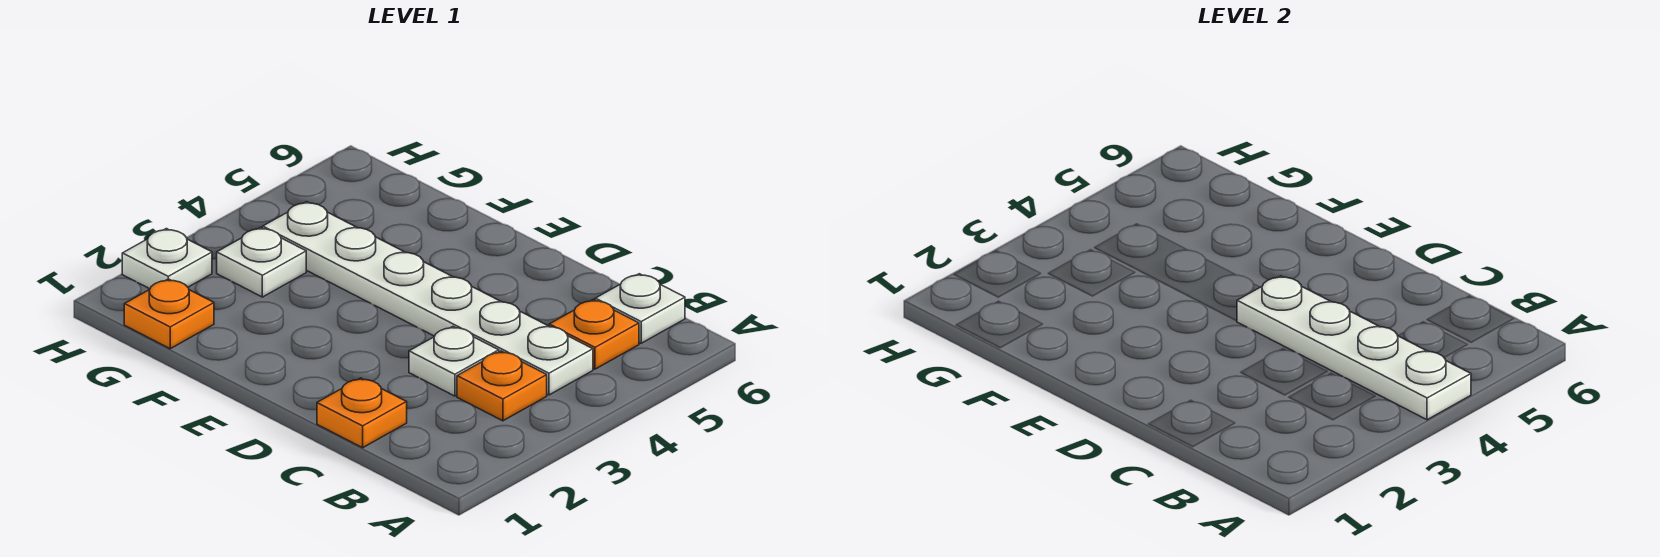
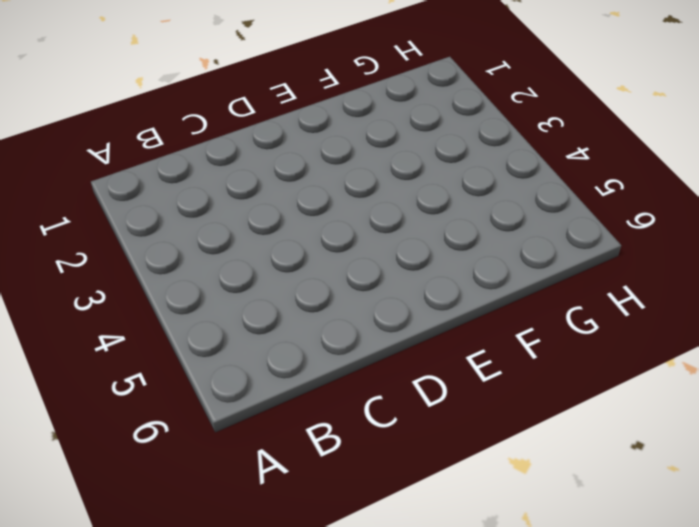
none -> orange plate B3 level 1
none -> white plate B4:G4 level 1

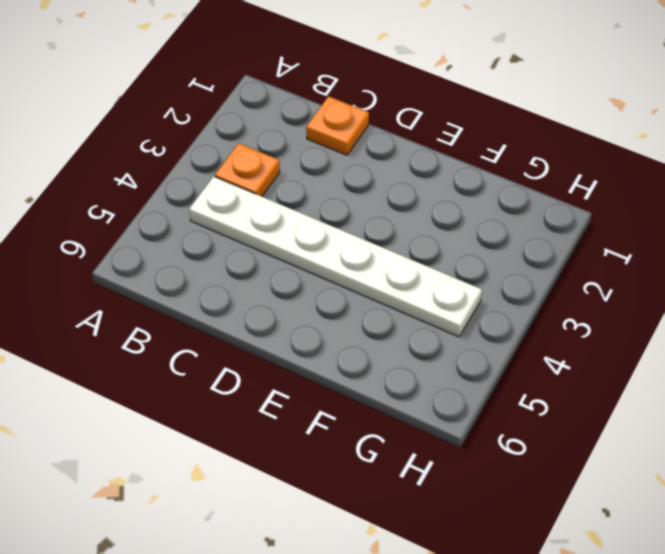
none -> orange plate B5 level 1
none -> white plate B6 level 1

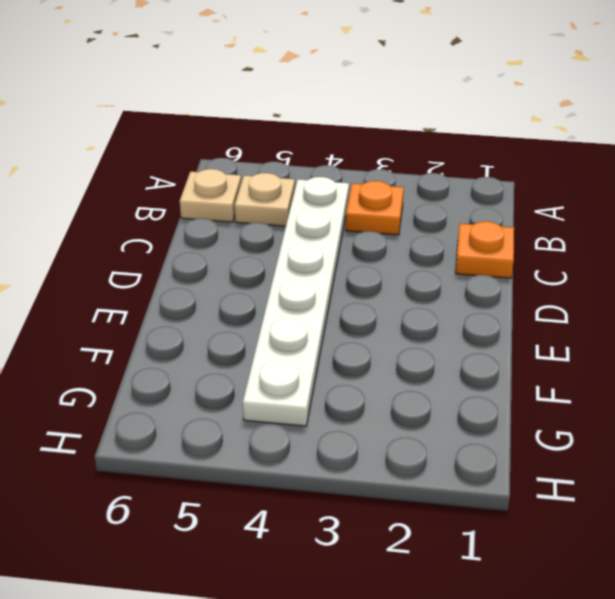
tan plate B5 level 1 -> orange plate B5 level 1
tan plate B6 level 1 -> white plate B6 level 1
none -> white plate C3 level 1
none -> orange plate G1 level 1

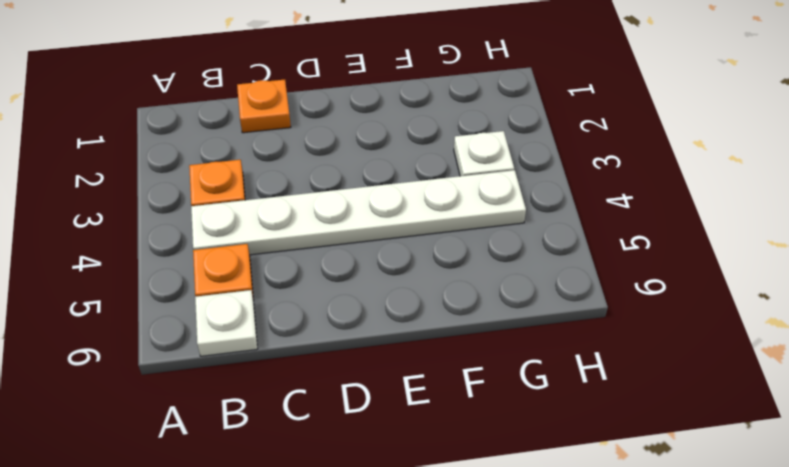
none -> white plate C3 level 1
none -> orange plate G1 level 1

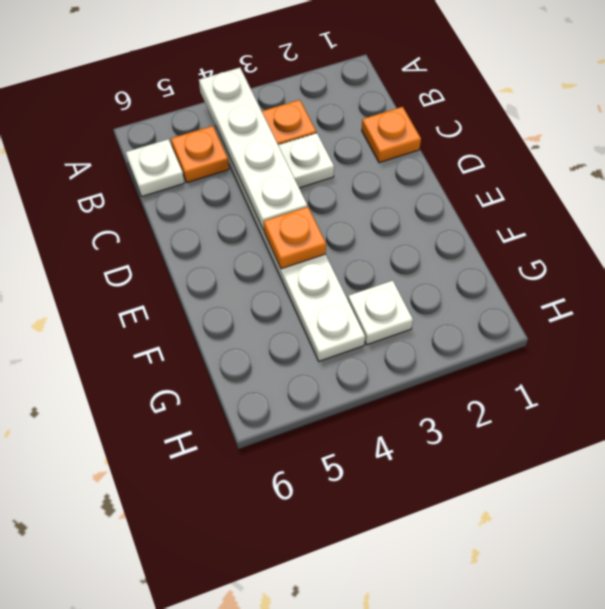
orange plate E4 level 2 -> orange plate G1 level 1
none -> white plate H2 level 1

